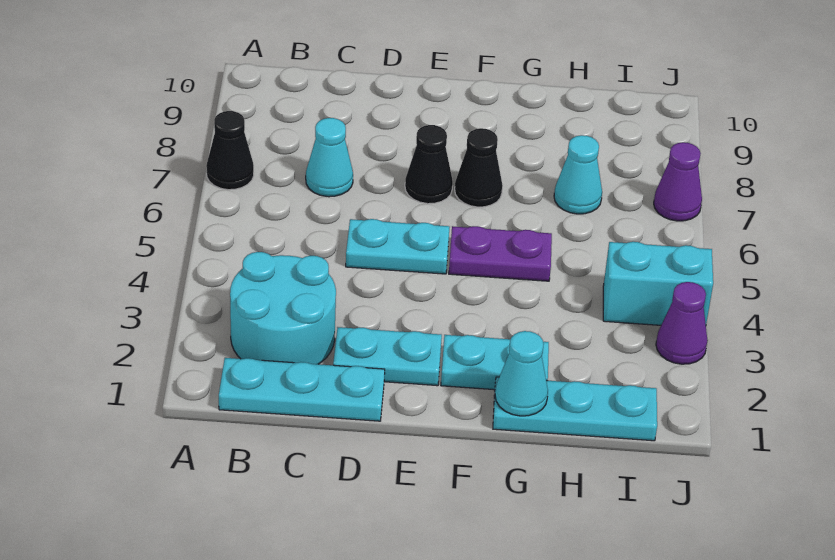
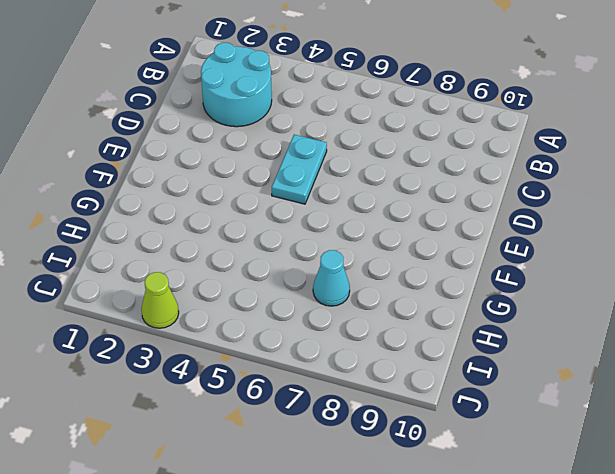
lime cone J3 level 1 -> purple cone J3 level 1
none -> black cone A7 level 1
none -> cyan plate B1:D1 level 1
none -> cyan cone C7 level 1

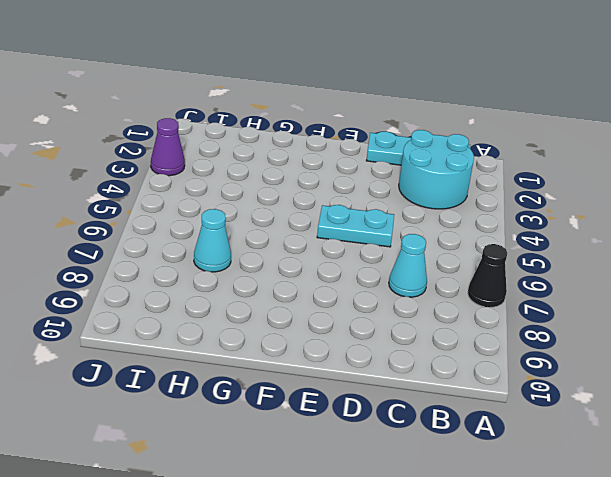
none -> cyan plate D2:E2 level 1
none -> black cone E7 level 1
none -> cyan plate F2:G2 level 1

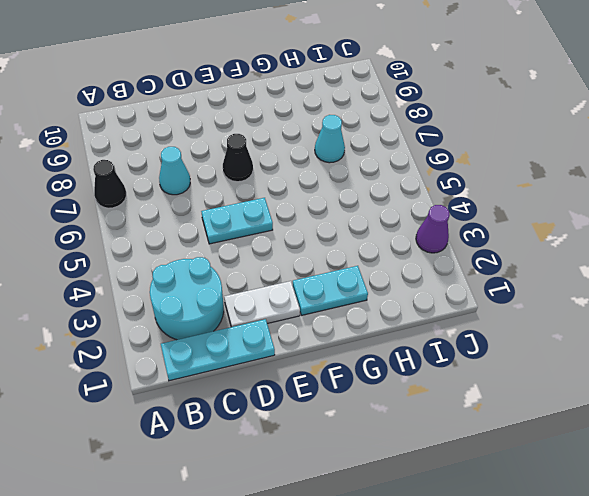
white plate D2:E2 level 1 -> cyan plate D2:E2 level 1
none -> purple plate F5:G5 level 1
none -> black cone F7 level 1
none -> cyan plate G1:I1 level 1

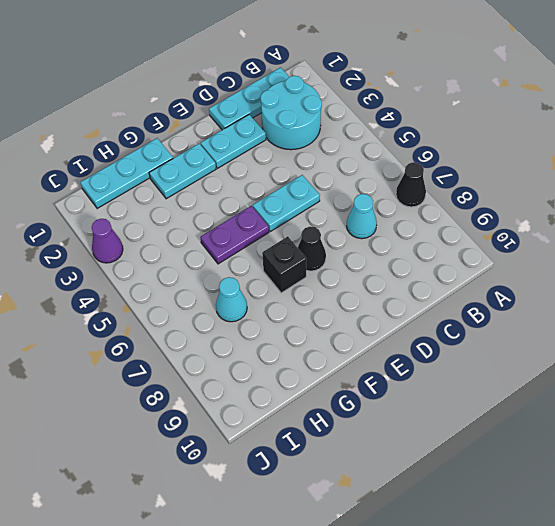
black brick F7 level 1 -> black cone F7 level 1
none -> cyan brick I4:J4 level 1
none -> purple cone J7 level 1
none -> cyan cone G1 level 2

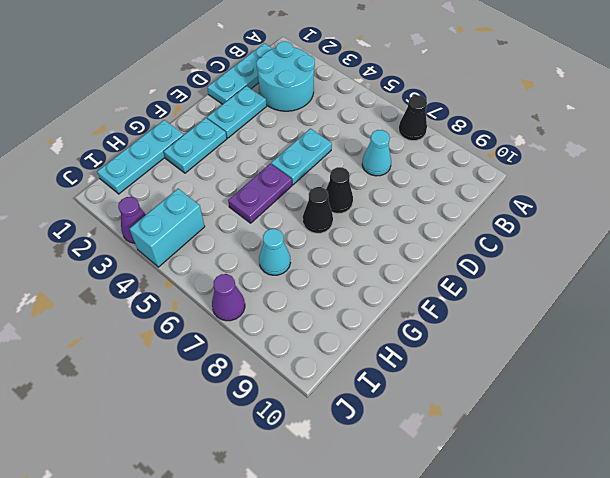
none -> cyan cone G1 level 2

